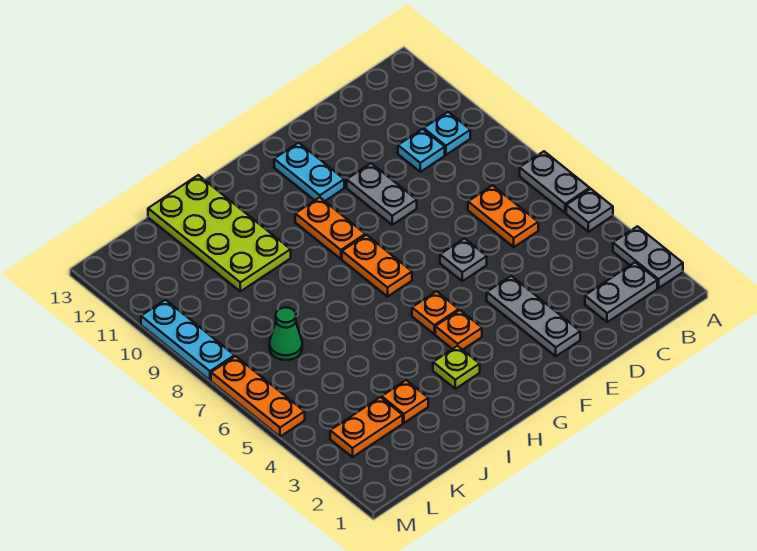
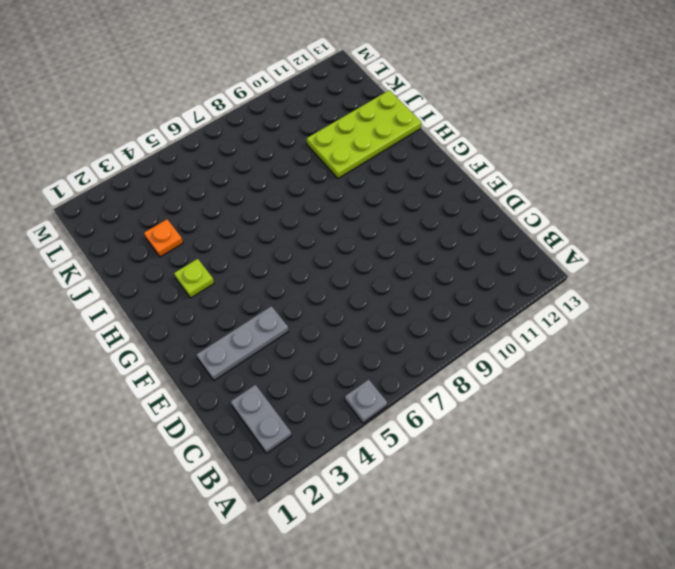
none -> grey plate A2:A3 level 1
none -> grey plate A6:A7 level 1
none -> cyan plate B10 level 1

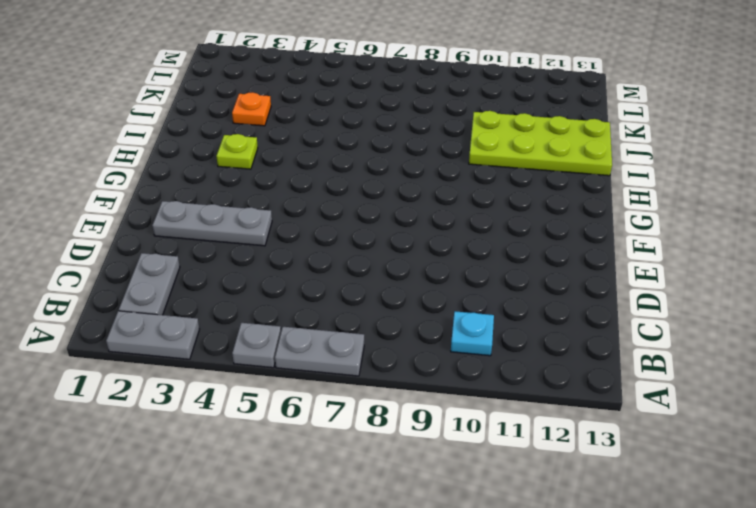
none -> orange plate C6:C7 level 1
none -> cyan plate C10 level 1
none -> grey plate E6 level 1

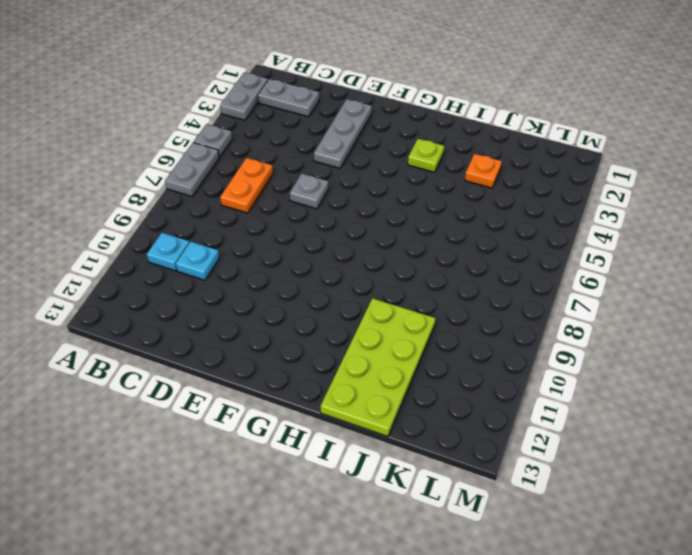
none -> grey plate E9:E10 level 1
none -> cyan plate F11:F12 level 1
none -> orange plate G4 level 1

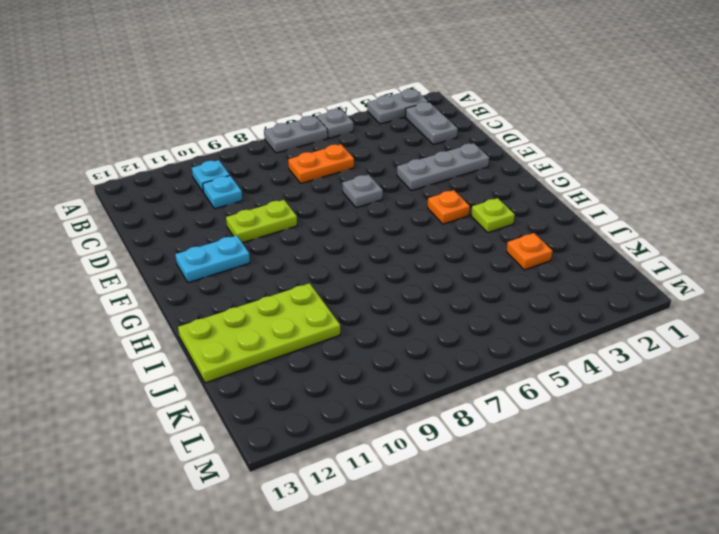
lime plate E9:E10 level 1 -> grey plate E9:E10 level 1
none -> orange plate G5 level 1
none -> orange plate G7:G8 level 1
none -> orange plate G9:G10 level 1

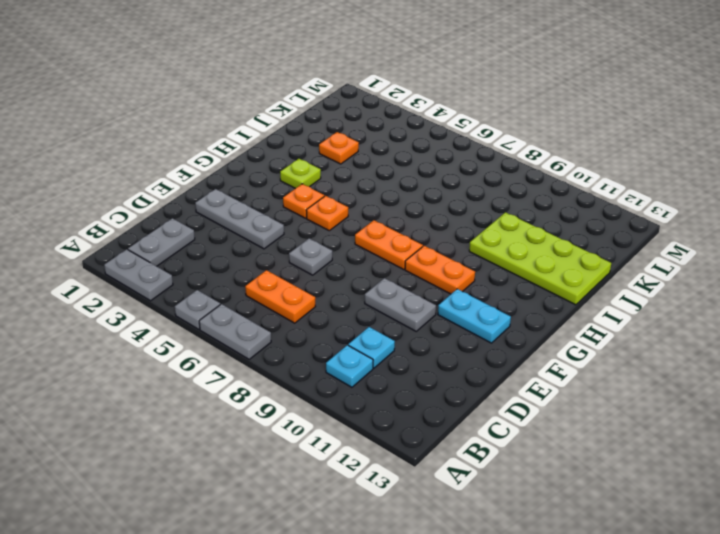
none -> orange plate K3:L3 level 1
none -> green cone K7 level 1
none -> orange plate M5:M7 level 1

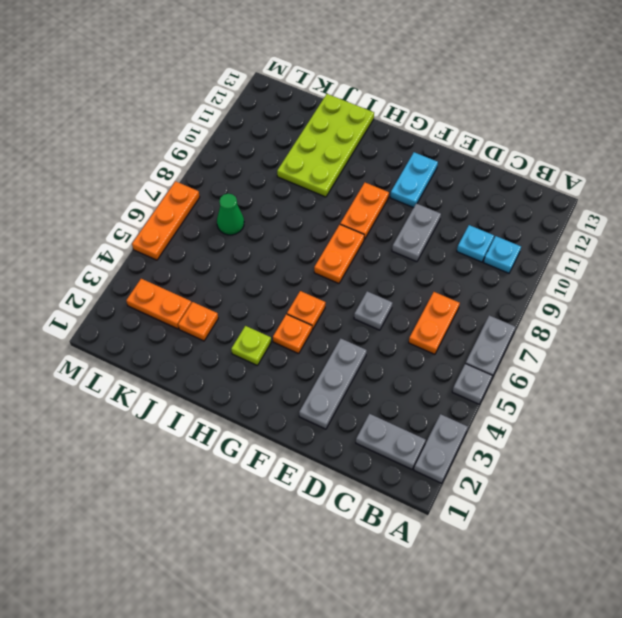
none -> cyan plate M8:M10 level 1

